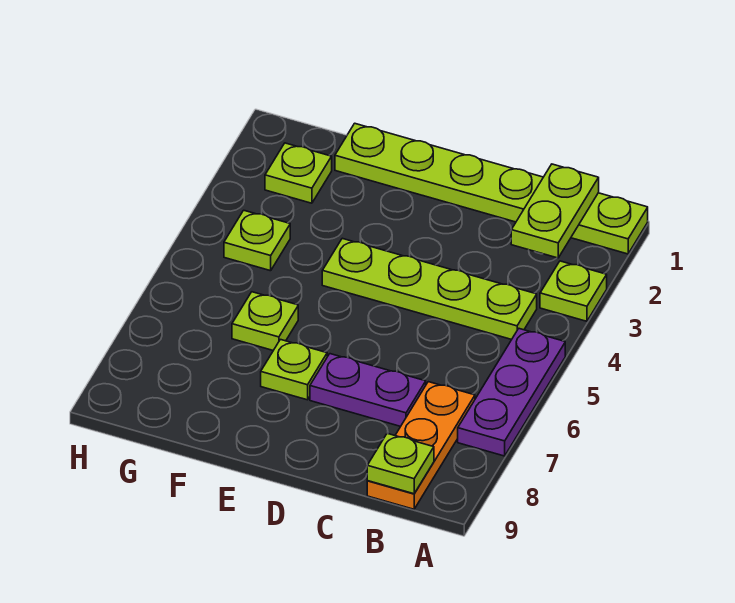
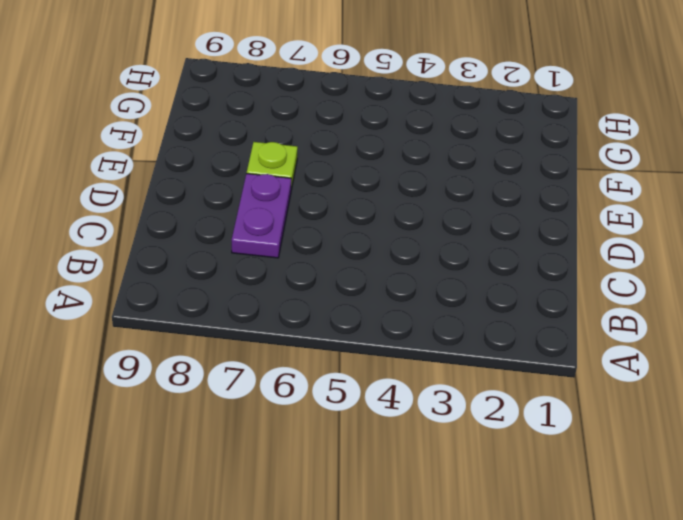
none -> lime plate A1:F1 level 1
none -> lime plate A3 level 1
none -> purple plate A5:A7 level 1

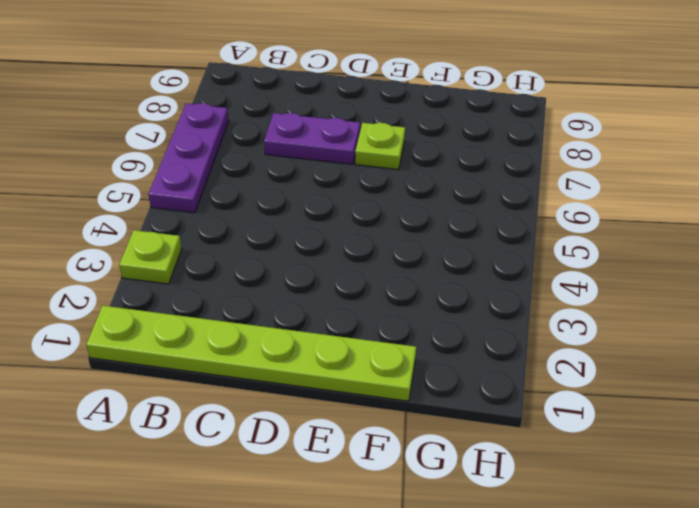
none -> lime plate B4:E4 level 1
none -> orange plate B7:B9 level 1
none -> lime plate F6 level 1

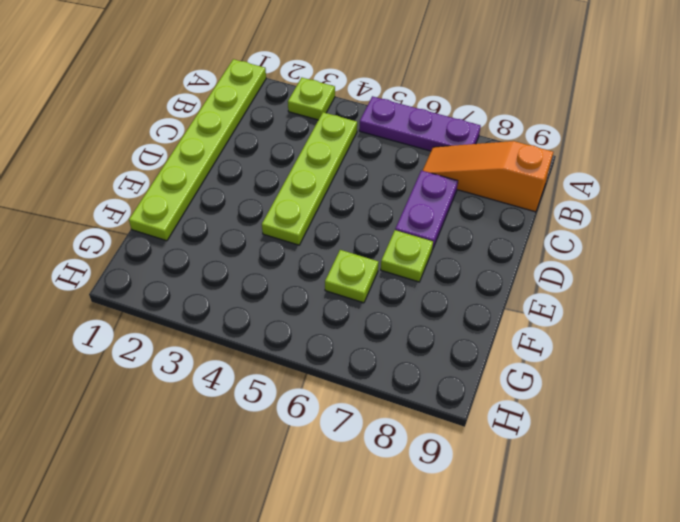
orange slope B7:B9 level 1 top 9 -> orange plate B7:B9 level 1
none -> lime plate G2 level 1
none -> lime plate G4 level 1
none -> lime plate B1:B2 level 2

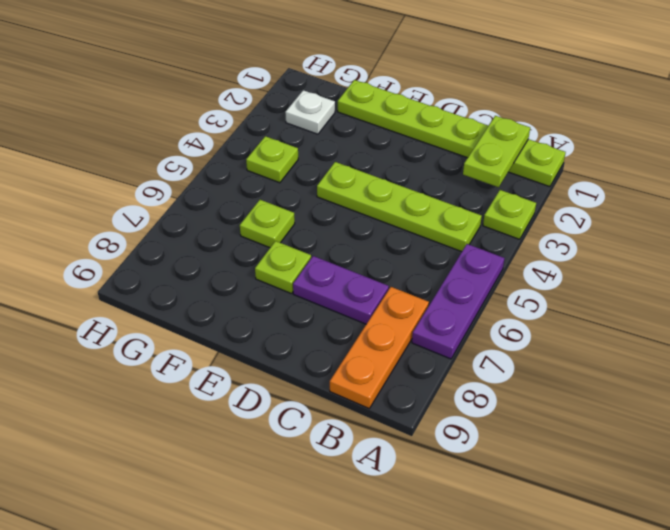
white plate G2 level 1 -> lime plate G2 level 1
none -> lime plate B9 level 2

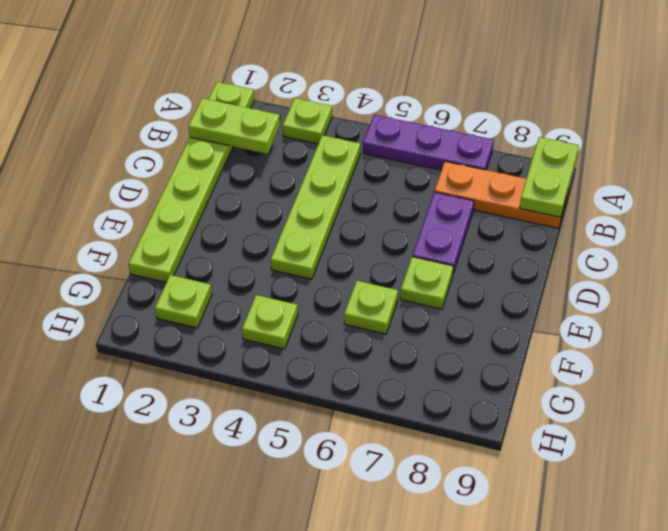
lime plate A9:B9 level 2 -> lime plate B9 level 2

